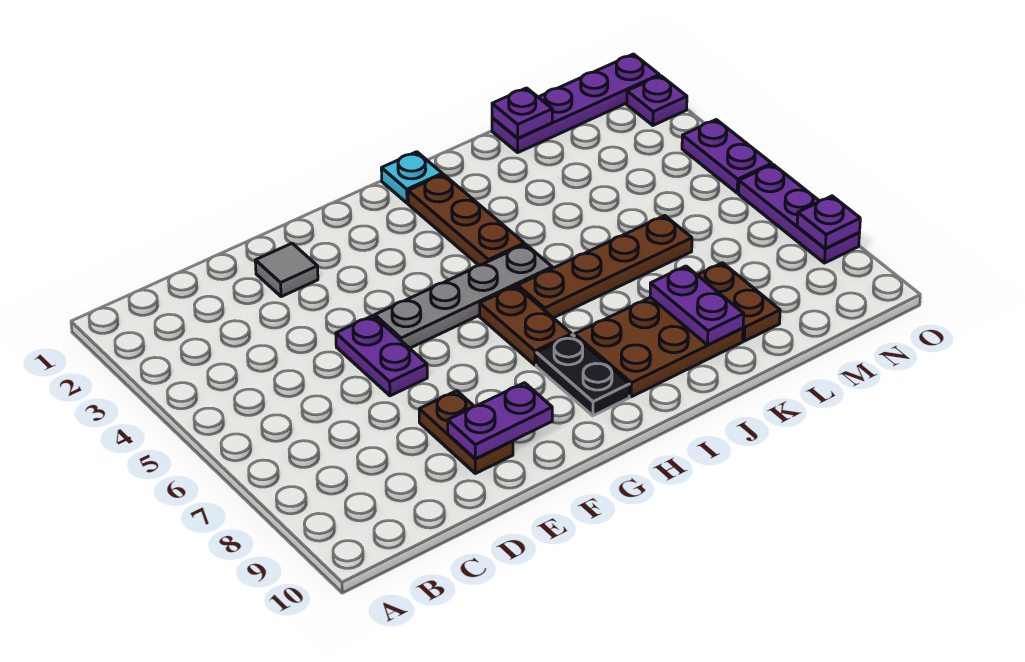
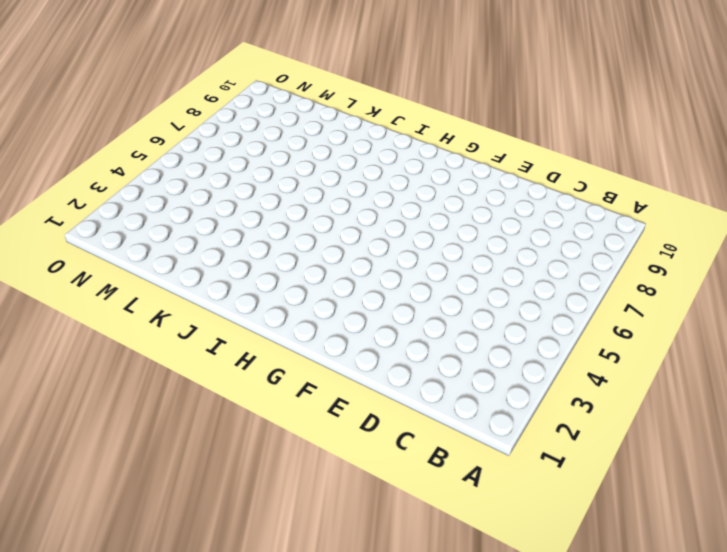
none -> grey tile E2 level 1
none -> purple plate E5:E6 level 1
none -> brown plate E8:E9 level 1

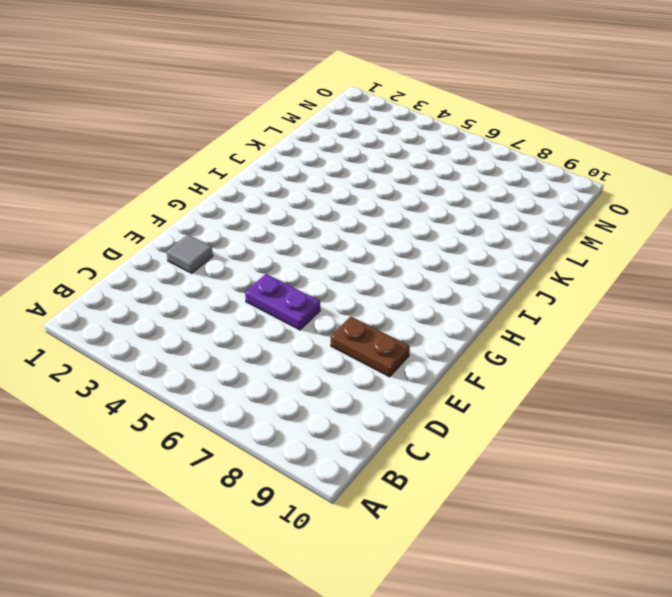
none -> grey plate F5:I5 level 1
none -> brown plate H6:H7 level 1
none -> black plate H8:H9 level 1

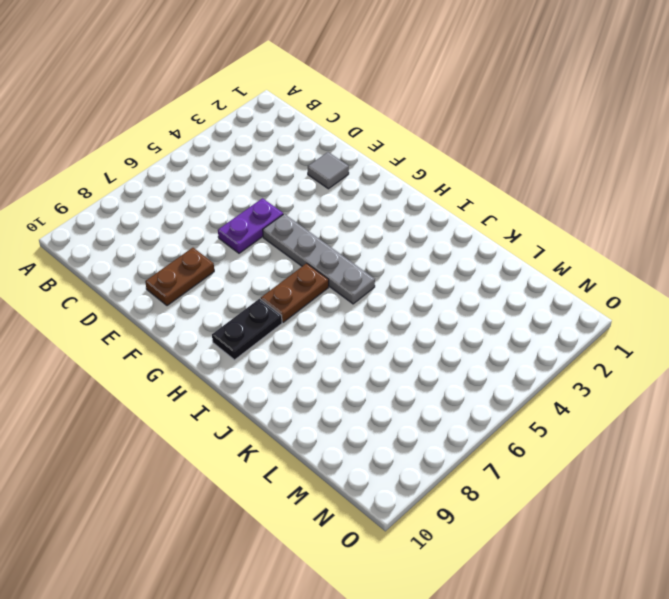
none -> cyan plate I1 level 1
none -> brown plate I2:I4 level 1
none -> brown plate I6:L6 level 1

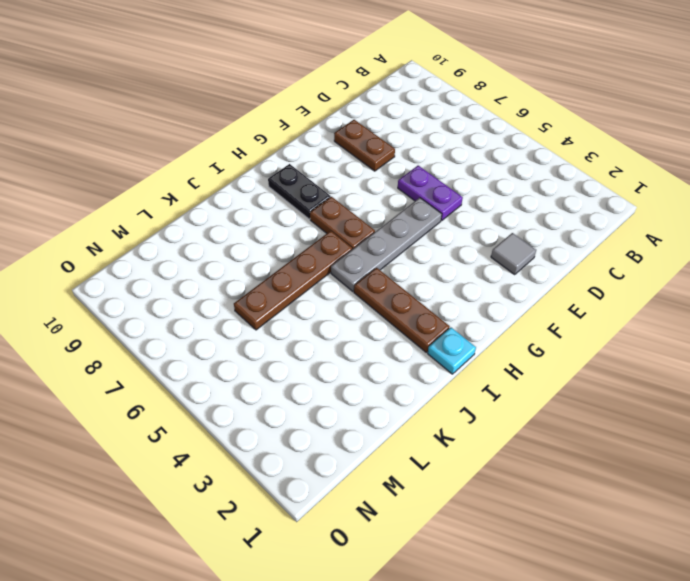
none -> brown plate I8:K9 level 1
none -> purple plate L1:O1 level 1
none -> brown plate L8:L9 level 1

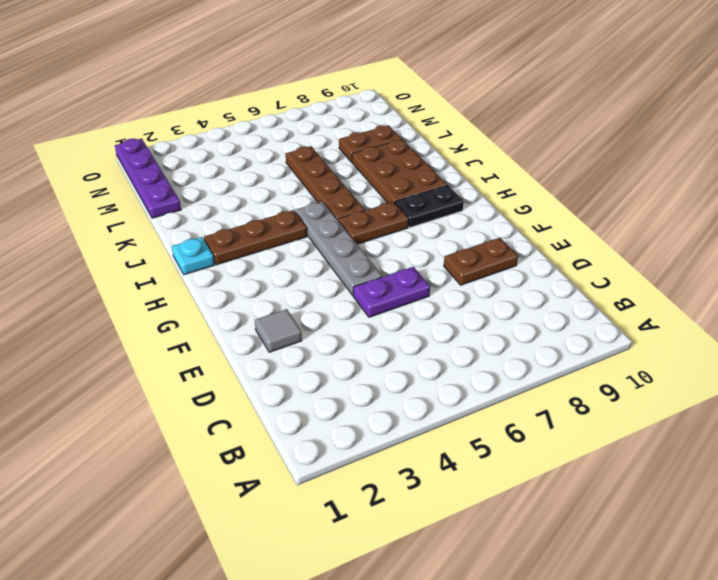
none -> purple plate O2 level 1
none -> purple plate O4:O5 level 1
none -> purple plate O6:O8 level 1

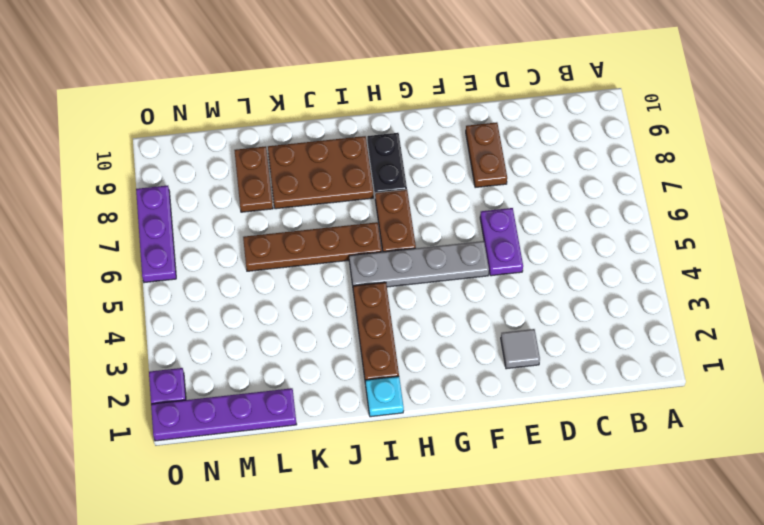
none -> purple plate O4:O5 level 1
none -> purple plate E9:F9 level 2
none -> purple plate K8:K9 level 2

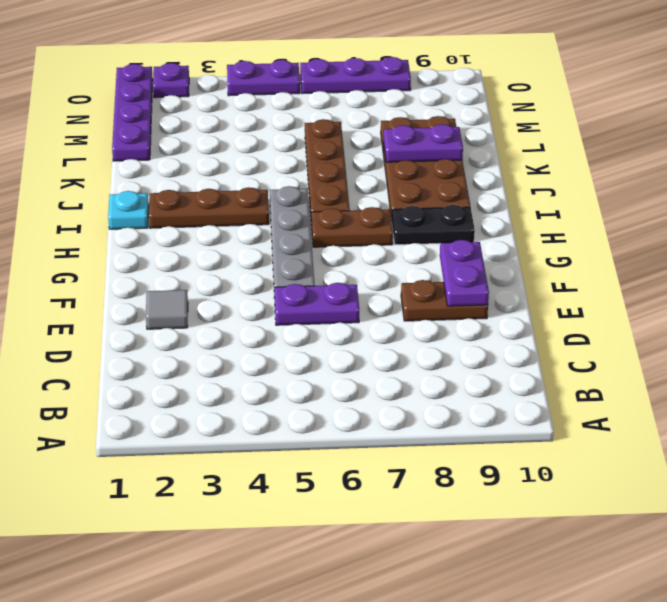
none -> purple plate L1 level 2
none -> purple plate O8 level 2

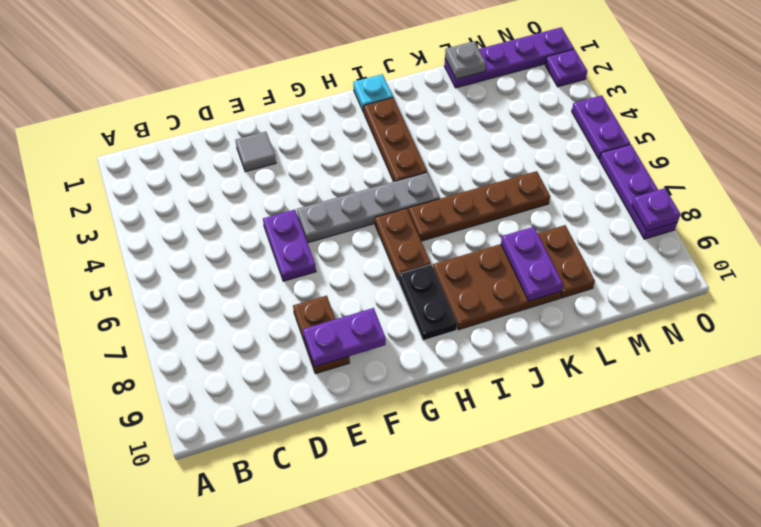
grey plate L1 level 2 -> purple plate L1 level 2

